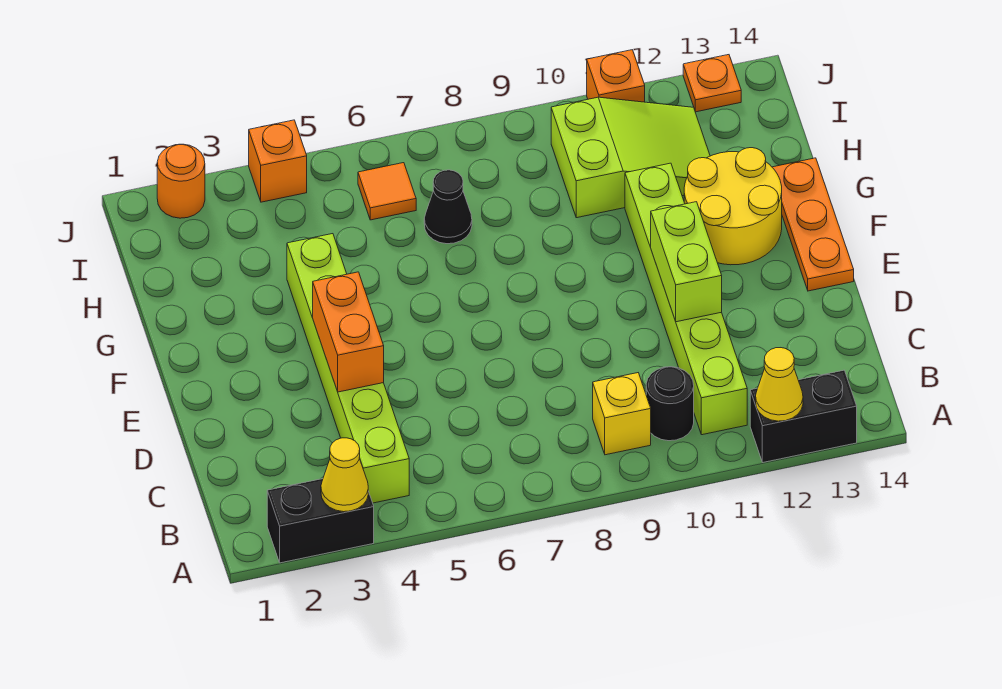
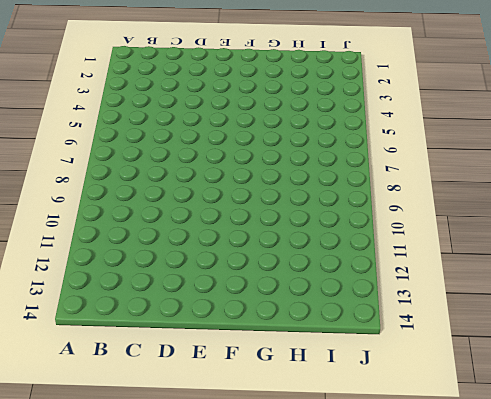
none -> black brick A2:A3 level 1
none -> black brick A12:A13 level 1
none -> lime brick B4:G4 level 1

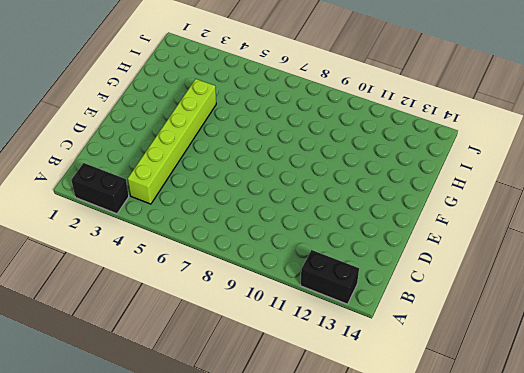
none -> yellow brick B9 level 1
none -> black round brick B10 level 1
none -> lime brick B11:G11 level 1

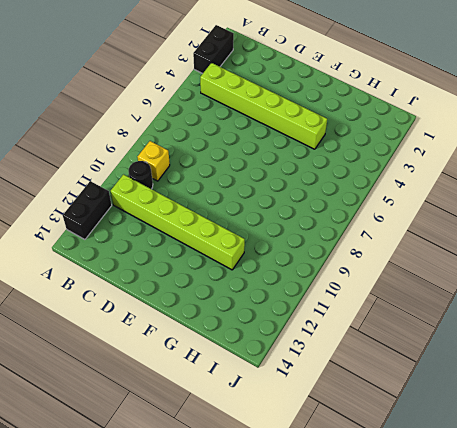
none -> orange plate E14:G14 level 1
none -> yellow round brick F12:G13 level 1
none -> black cone H7 level 1

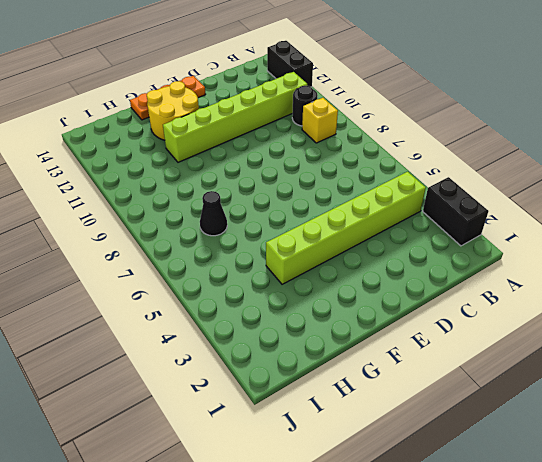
none -> lime slope H10:I12 level 1 top 10
none -> orange tile I6 level 1
none -> orange round brick J2 level 1

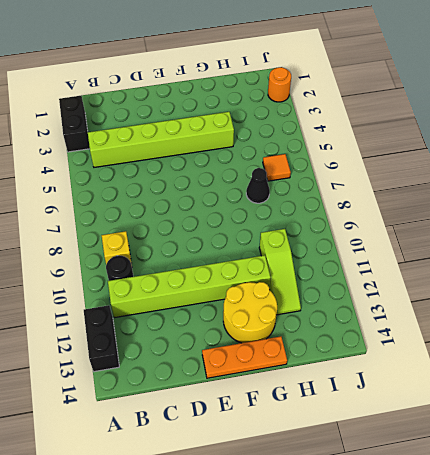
lime slope H10:H12 level 1 top 10 -> lime slope H10:I12 level 1 top 10
none -> orange brick J4 level 1
none -> orange brick J11 level 1
none -> orange plate J13 level 1

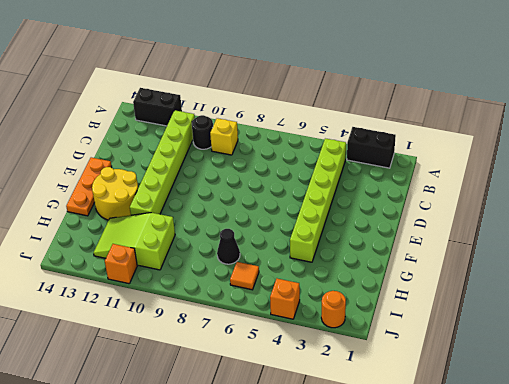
none -> orange plate J13 level 1
none -> yellow cone A3 level 2
none -> yellow cone A12 level 2

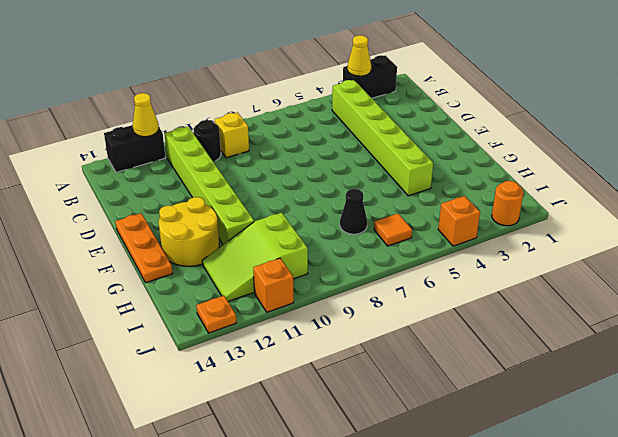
none -> orange brick D4:E4 level 2
none -> lime brick D11:E11 level 2

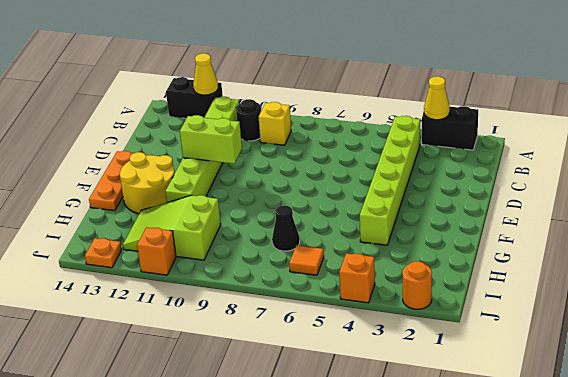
lime brick E10:E11 level 2 -> lime brick D11:E11 level 2
none -> orange brick D4:E4 level 2

